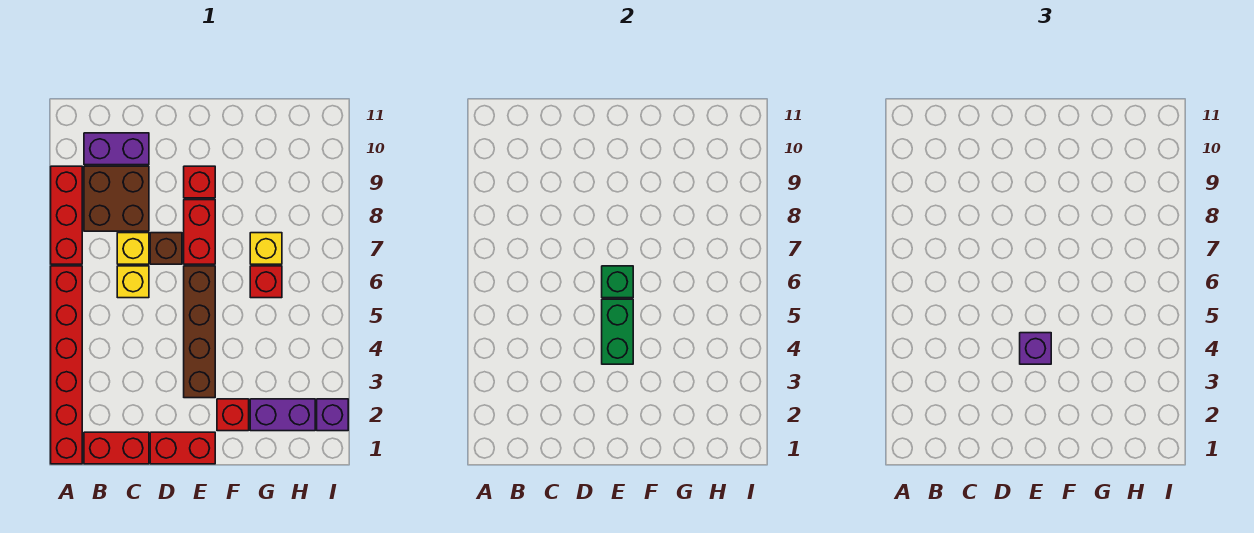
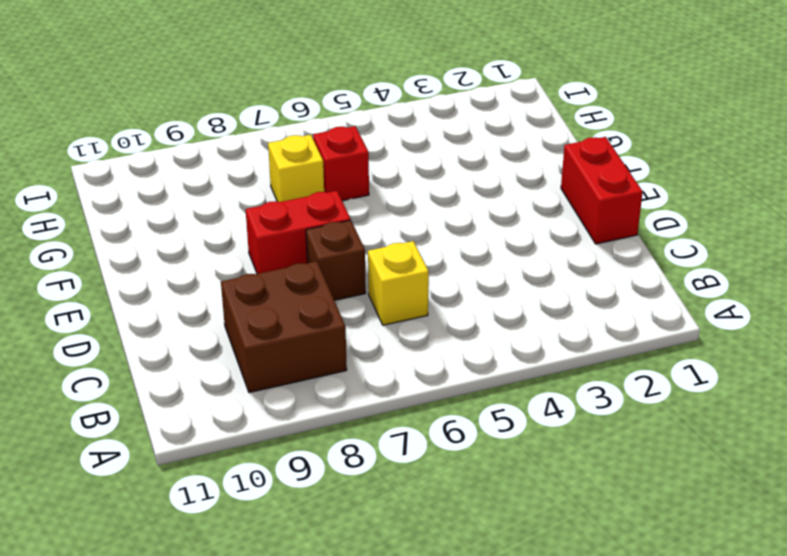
none -> red brick A1:A6 level 1
none -> red brick A7:A9 level 1
none -> red brick B1:C1 level 1

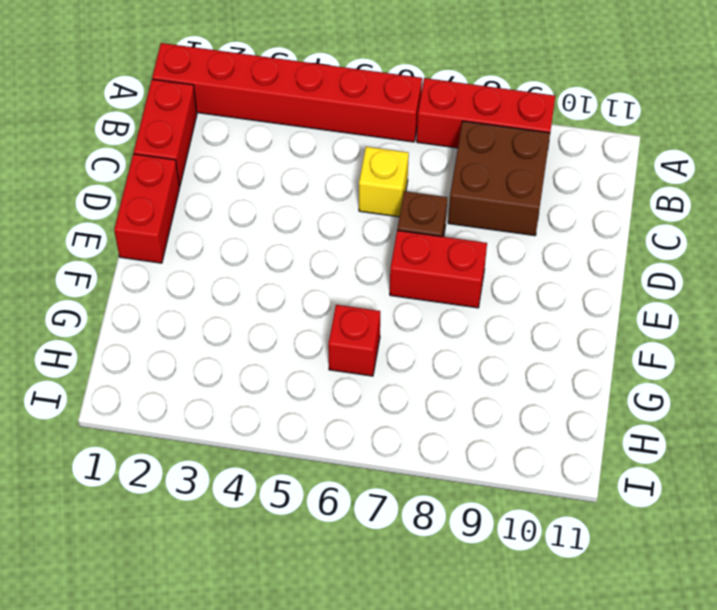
none -> purple brick B10:C10 level 1
none -> yellow brick C7 level 1
none -> brown brick E3:E6 level 1

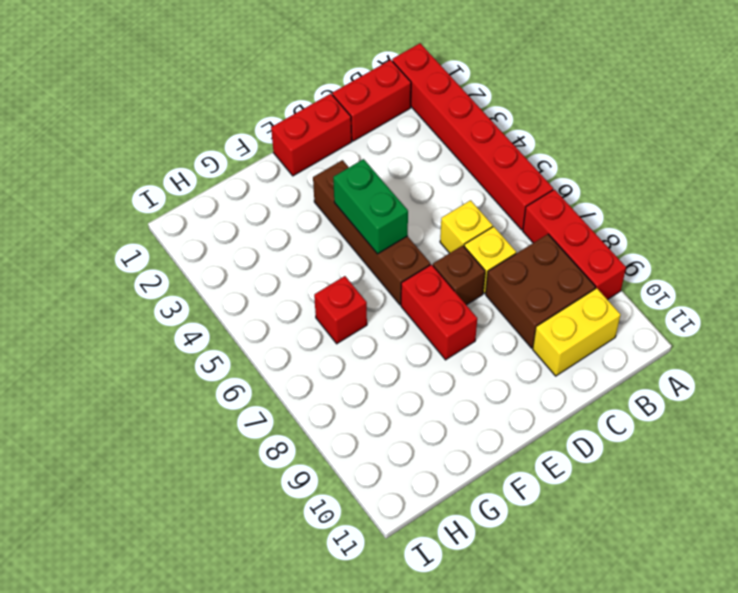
yellow brick B10:C10 level 1 -> purple brick B10:C10 level 1
none -> red brick E9 level 1
none -> red brick F2 level 1
none -> purple brick G2:H2 level 1

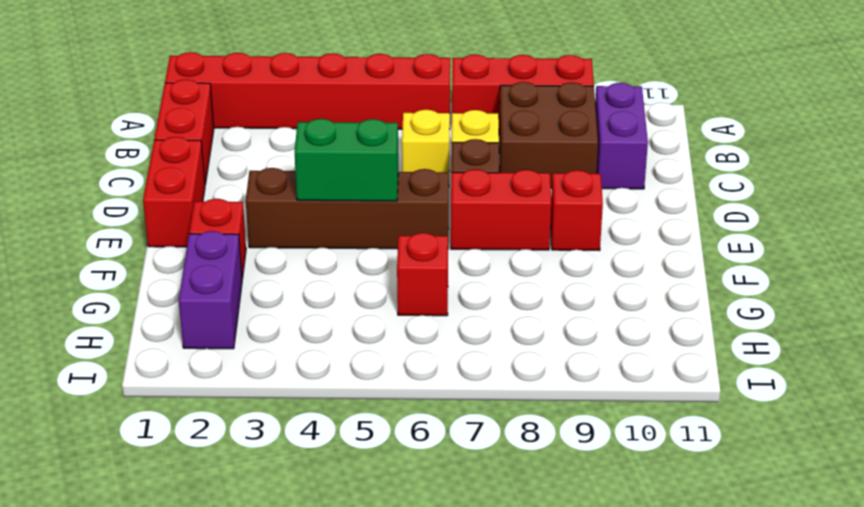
none -> yellow brick G7 level 1
none -> purple brick I2 level 1
none -> green brick E6 level 2

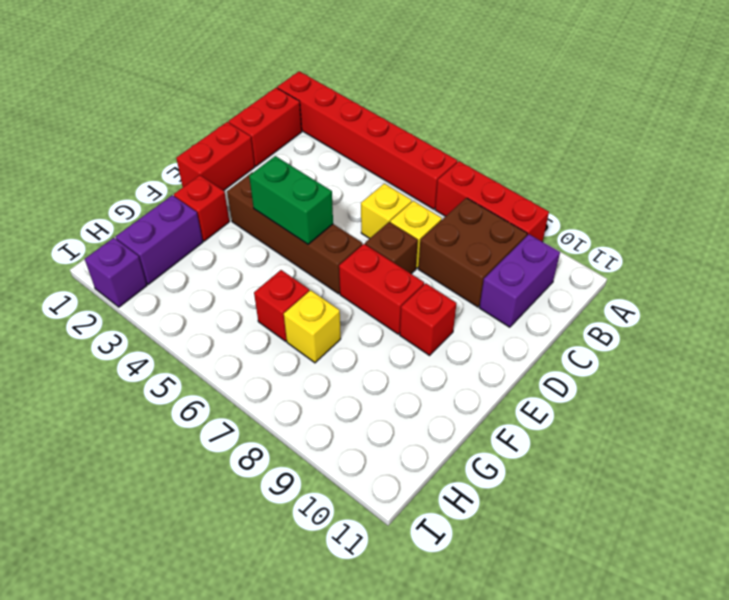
none -> green brick E6 level 2
none -> purple brick E4 level 3

